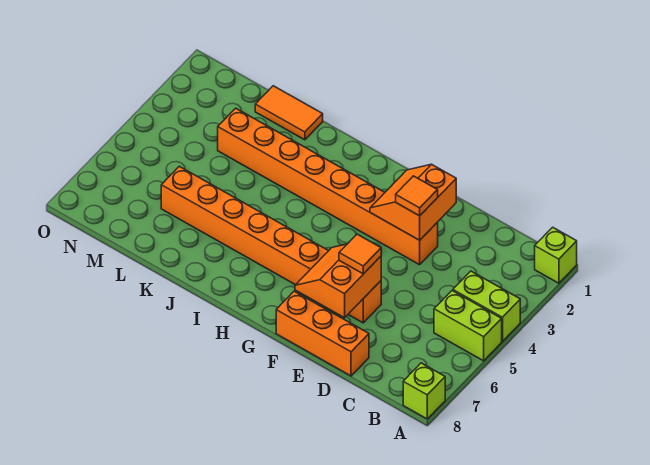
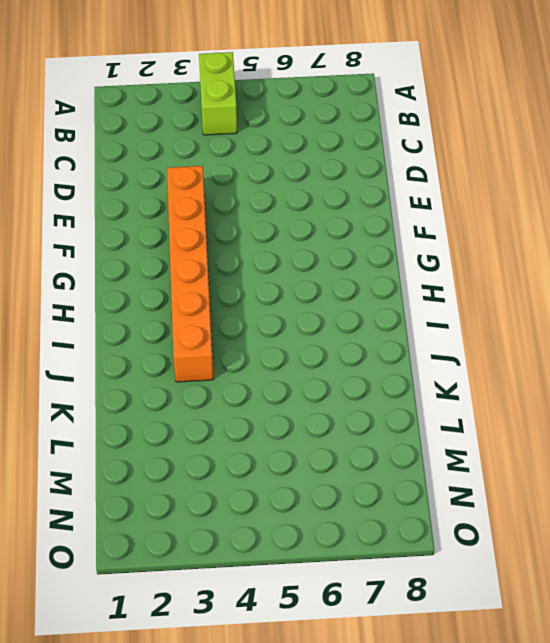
orange brick E3:J3 level 1 -> orange brick E3:L3 level 1
none -> lime brick A1 level 1
none -> lime brick A5:B5 level 1
none -> lime brick A8 level 1

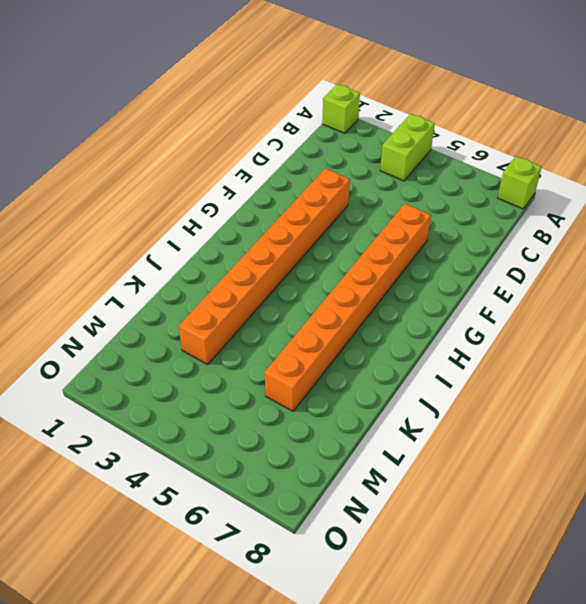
none -> lime brick A5:B5 level 1
none -> orange brick D8:F8 level 1
none -> orange tile K1:L1 level 1

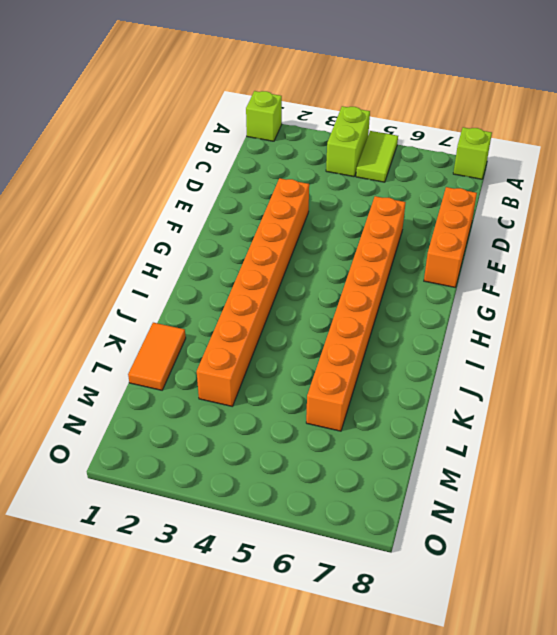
lime tile A5:B5 level 1 -> lime brick A5:B5 level 1
none -> orange slope E2:F3 level 2 top E
none -> orange slope E6:F7 level 2 top E
none -> orange tile E3 level 3

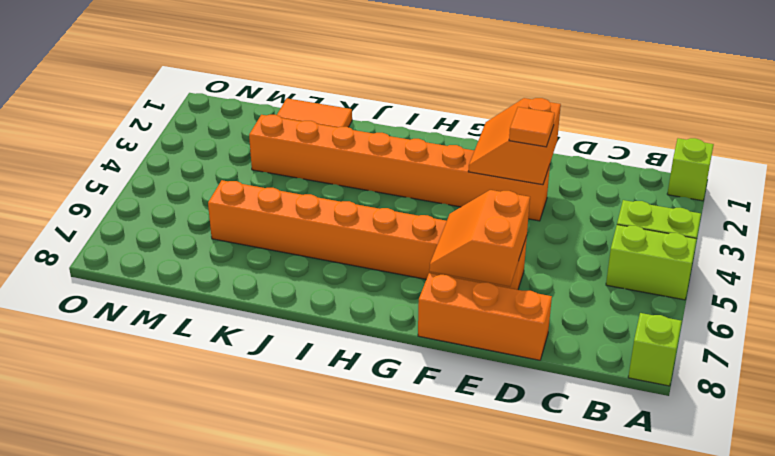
none -> orange tile E6 level 3

